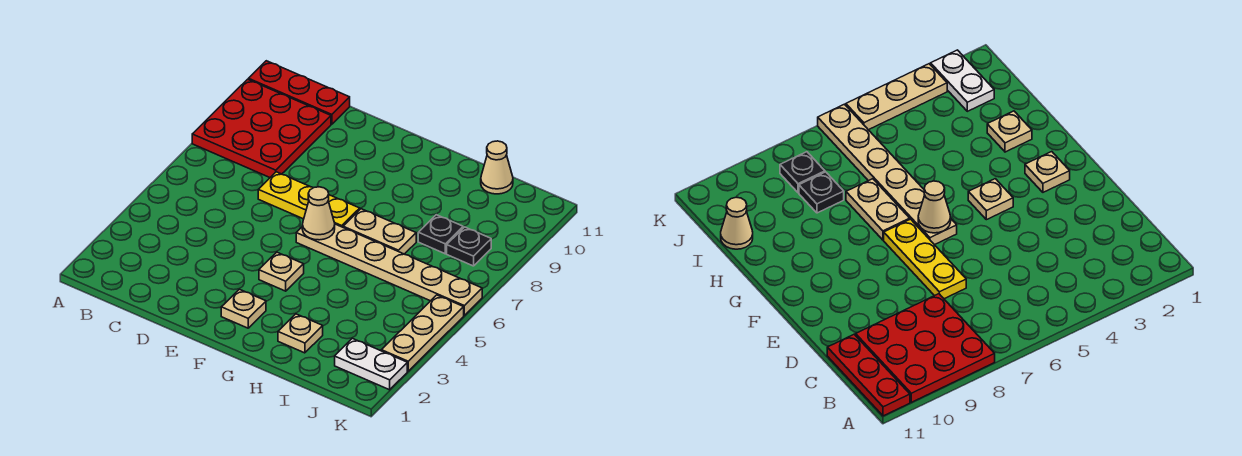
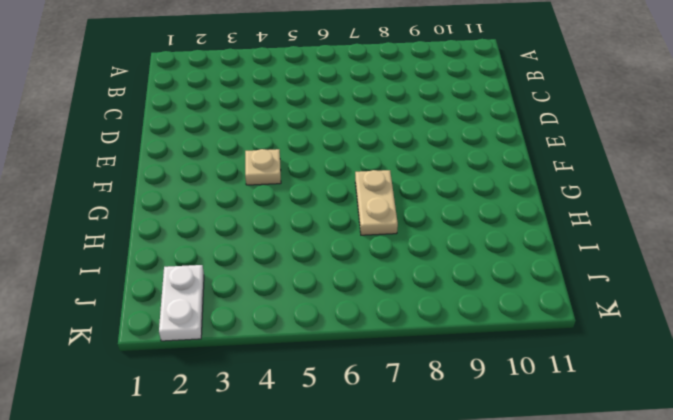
none -> red plate A8:C10 level 1
none -> red plate A11:C11 level 1
none -> yellow plate D7:F7 level 1

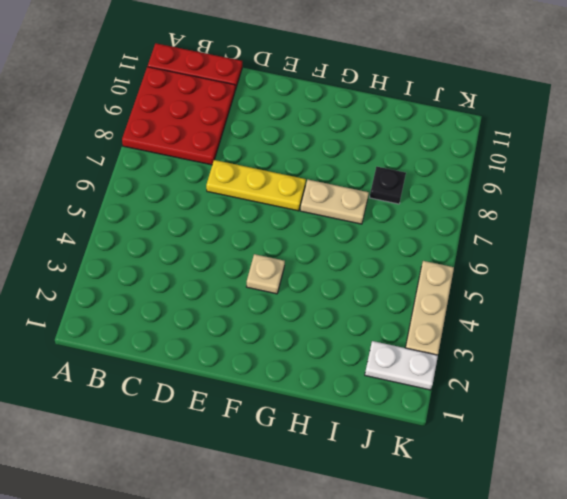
none -> tan plate F2 level 1
none -> tan plate F6:K6 level 1
none -> tan plate H2 level 1

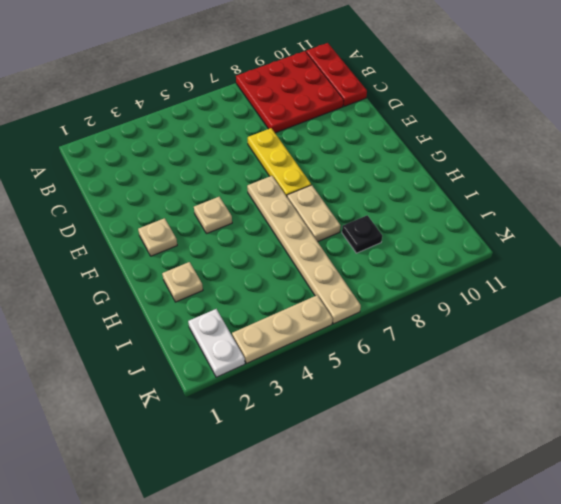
none -> tan cone I11 level 1
none -> black plate J8 level 1
none -> tan cone F6 level 2

